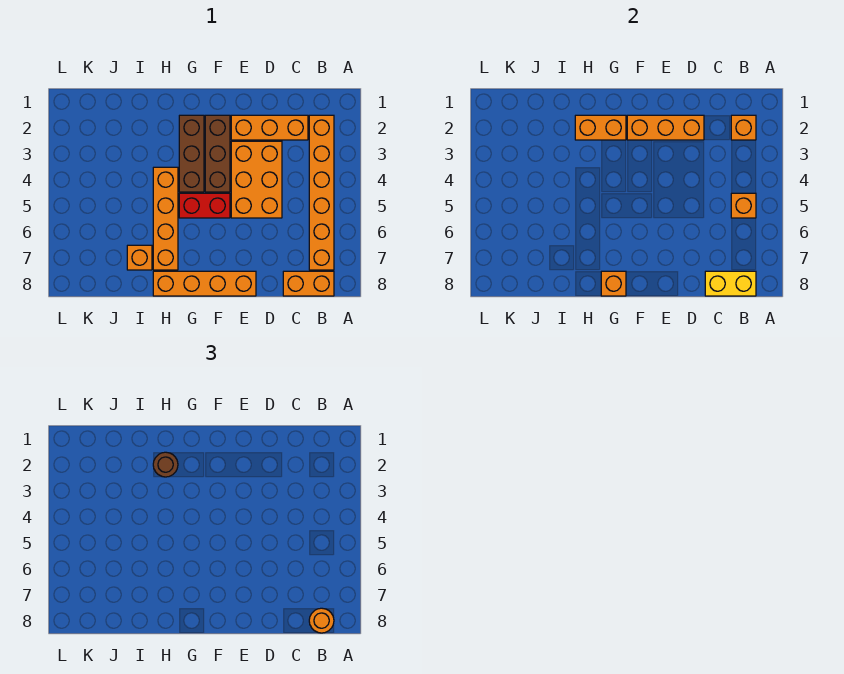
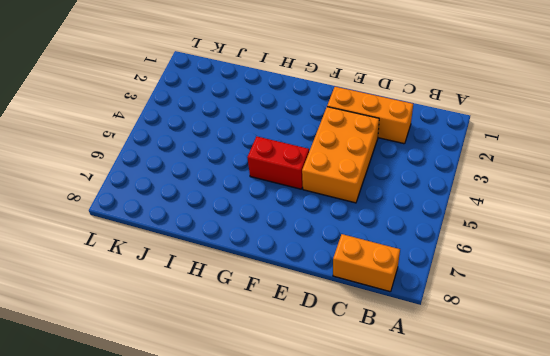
none -> orange brick B2:B7 level 1
none -> orange brick E8:H8 level 1
none -> brown brick F2:F4 level 1

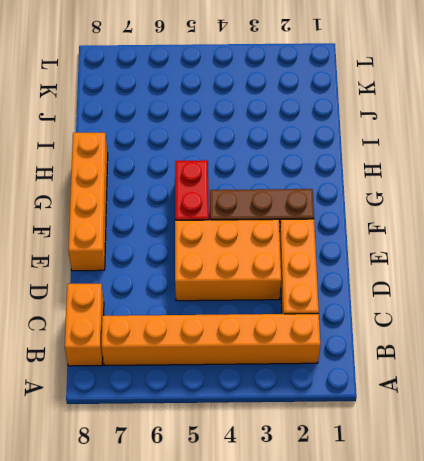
none -> brown brick G2:G4 level 1
none -> orange brick H4:H7 level 1
none -> orange brick I7 level 1

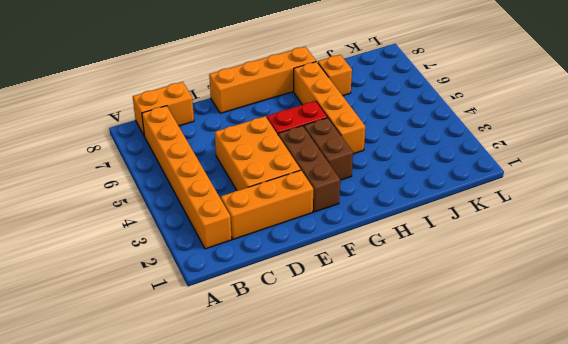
brown brick G3:G4 level 1 -> brown brick G2:G4 level 1
none -> orange brick B2 level 2
none -> orange brick B5 level 2
none -> yellow brick B8:C8 level 2

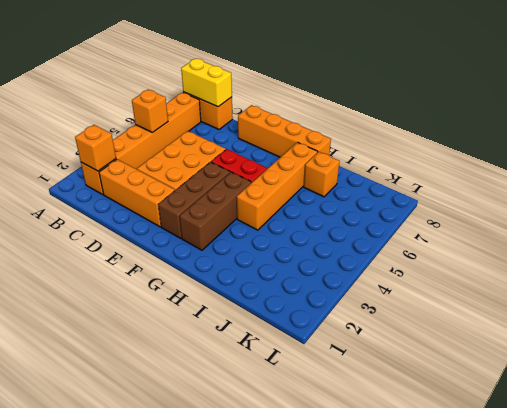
none -> orange brick D2:F2 level 2
none -> orange brick G2:H2 level 2
none -> orange brick G8 level 2

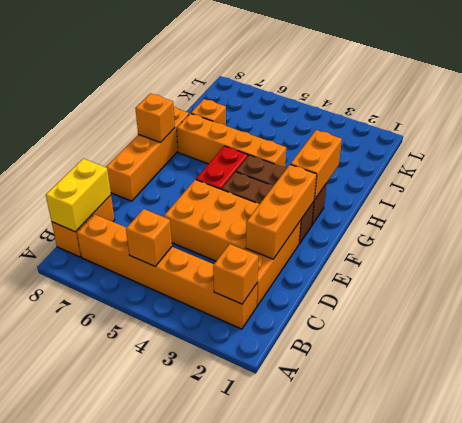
none -> orange round brick B8 level 3
none -> brown round brick H2 level 3

